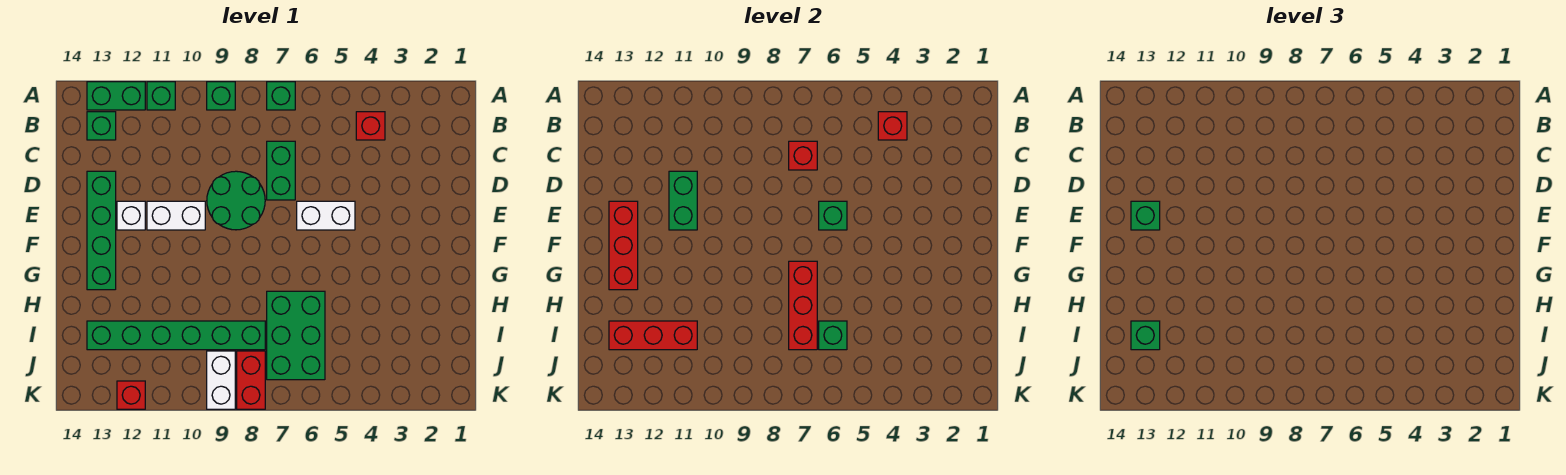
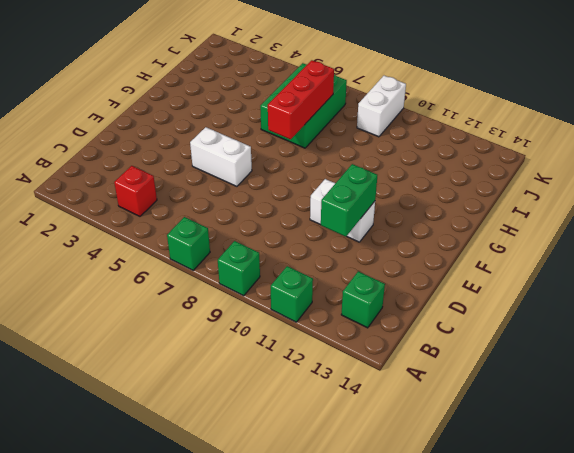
none -> green brick A12:A13 level 1
none -> green brick C7:D7 level 1
none -> green round brick D8:E9 level 1

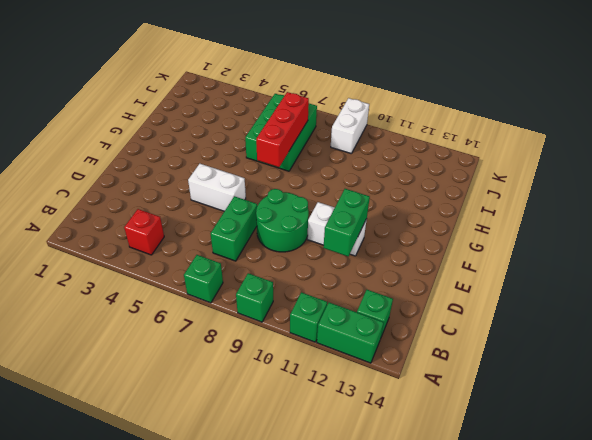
none -> green brick D13:G13 level 1
none -> white brick E12 level 1
none -> green brick I8:I13 level 1

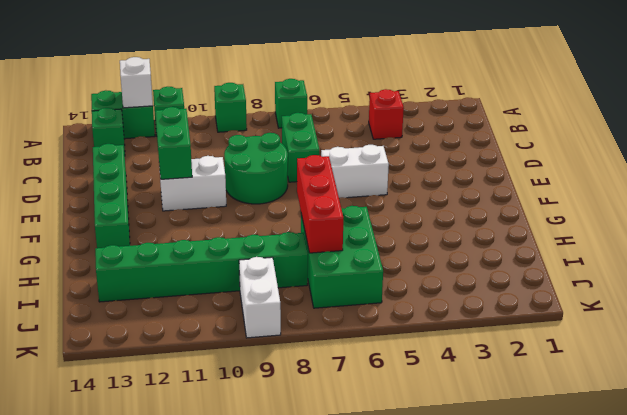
white brick A12 level 2 -> white brick E12 level 1
none -> red brick J8:K8 level 1
none -> red brick K12 level 1
none -> red brick B4 level 2

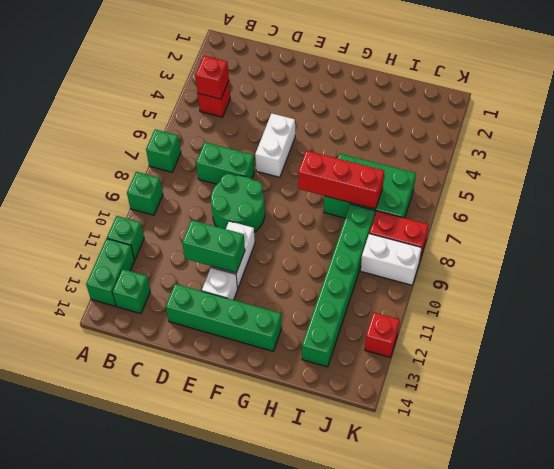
none -> red brick C7 level 2
none -> green brick E6 level 2
none -> red brick E13:G13 level 2

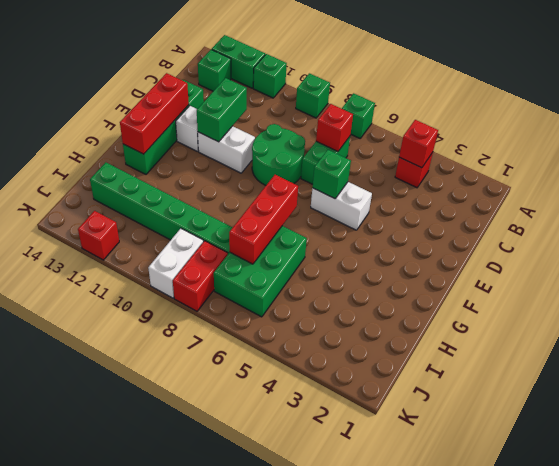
none -> green brick I6 level 2
none -> red brick I11:I13 level 2
none -> green brick E13 level 3

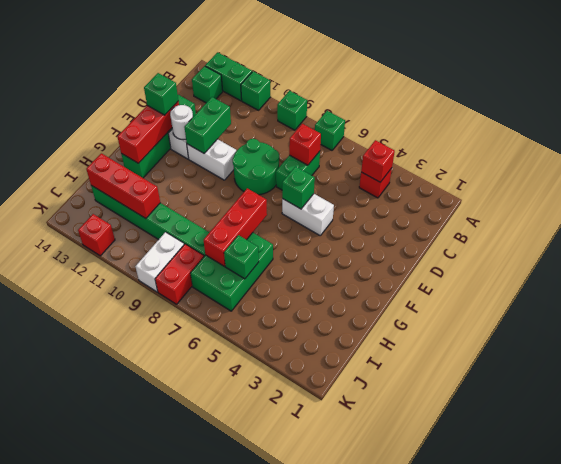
white round brick E12 level 2 -> none
none -> green brick I13 level 3

